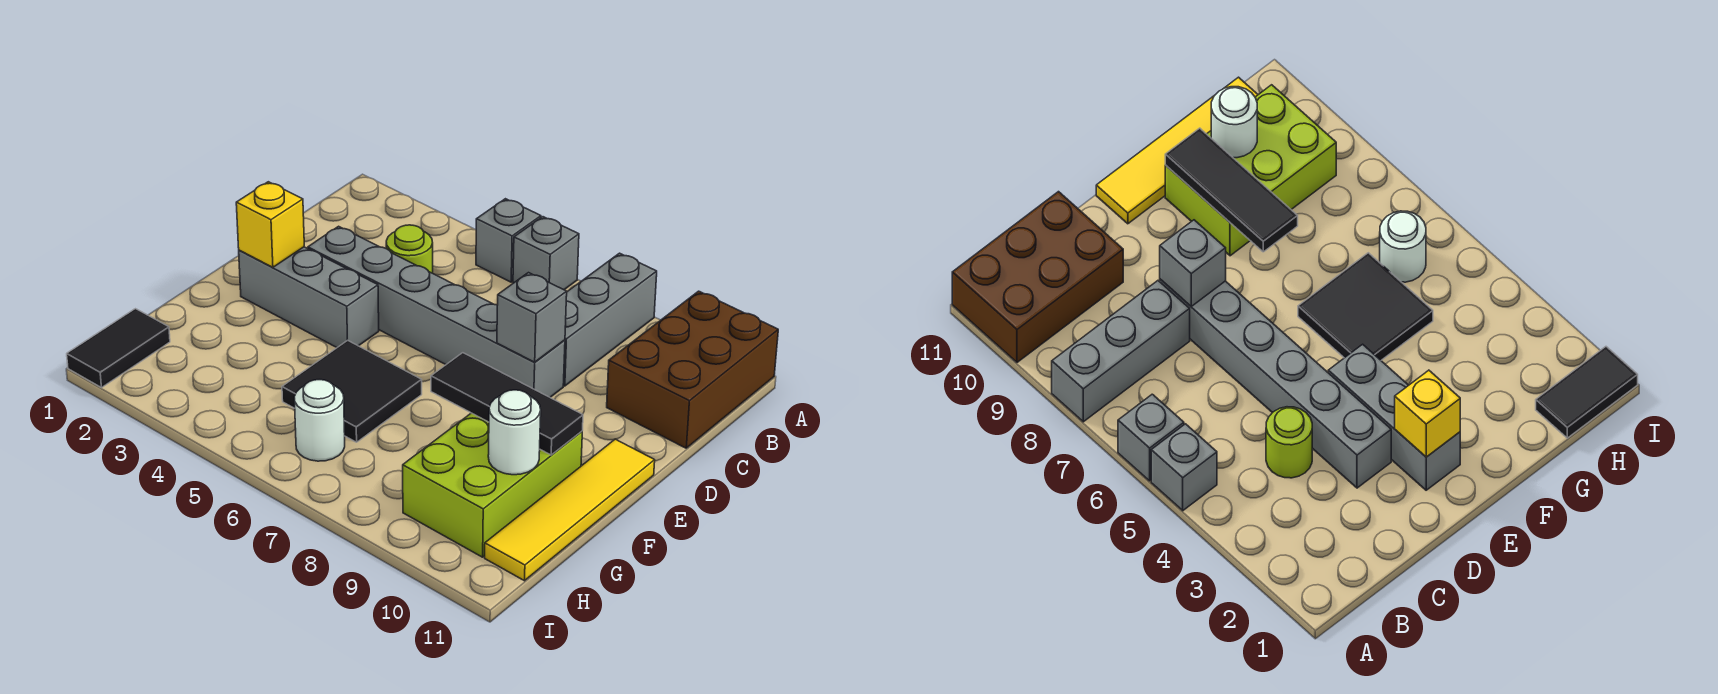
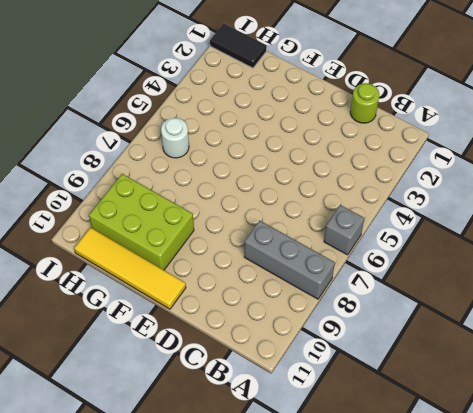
lime round brick C1 level 1 -> lime round brick C4 level 1
none -> grey brick A5 level 1
none -> brown brick A10:C11 level 1
none -> grey brick D3:D8 level 1

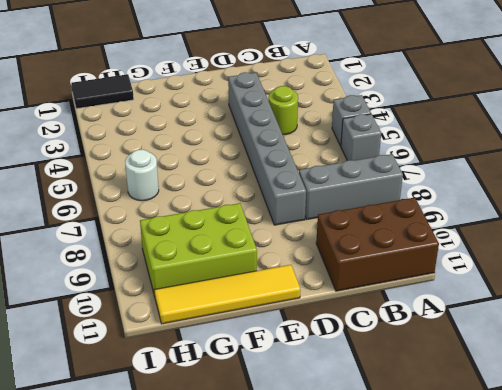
none -> grey brick E2:E4 level 1
none -> black tile F5:G6 level 1
none -> grey brick D8 level 2

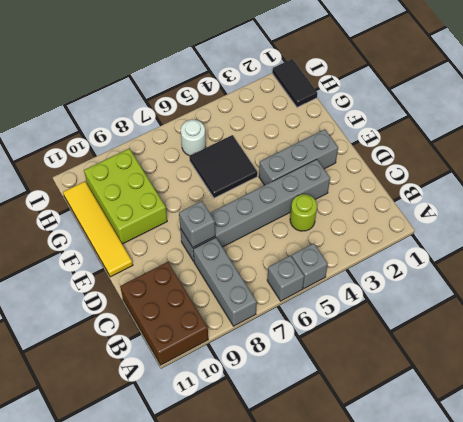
none -> yellow brick E2 level 2
none -> black tile F8:F10 level 2
none -> white round brick G10 level 2

